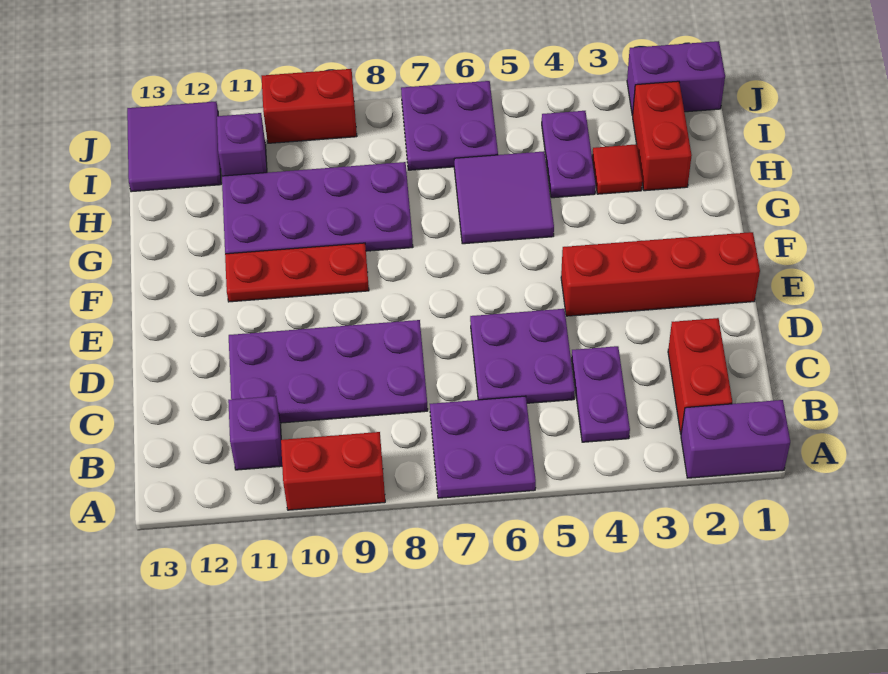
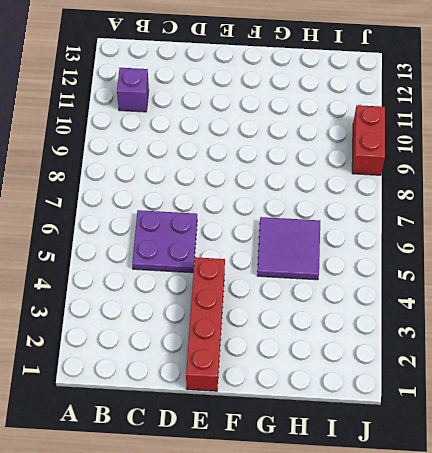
none -> purple brick A1:A2 level 1
none -> purple plate A6:B7 level 1
none -> red brick A9:A10 level 1

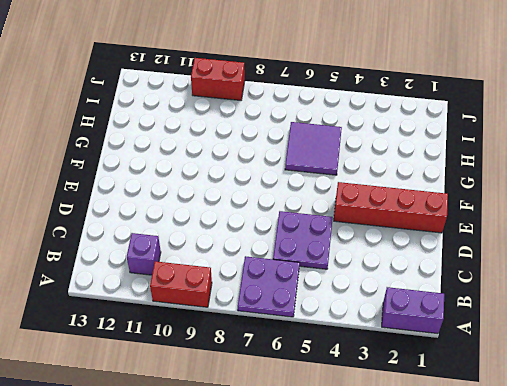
none -> red brick B2:C2 level 1
none -> purple plate B4:C4 level 1
none -> purple plate C8:D11 level 1

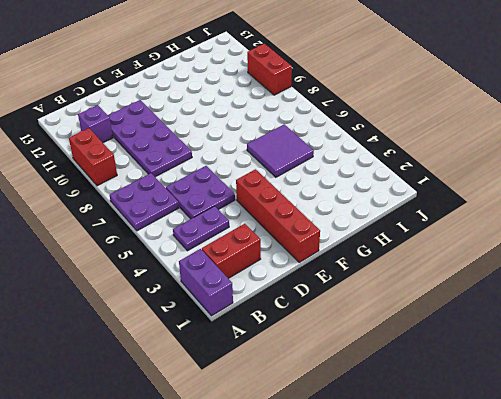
none -> red plate F9:F11 level 1
none -> purple plate G8:H11 level 1
none -> red brick H2:I2 level 1

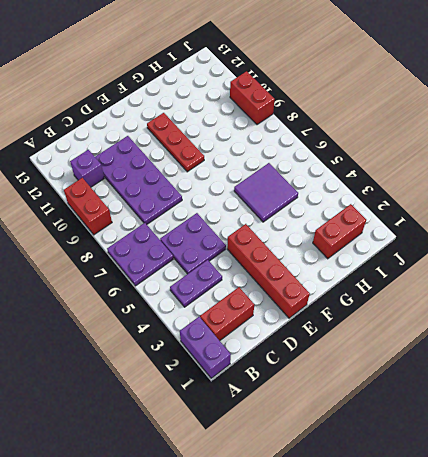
none -> purple plate G8:H11 level 1
none -> red tile H3 level 1
none -> purple plate H4:I4 level 1

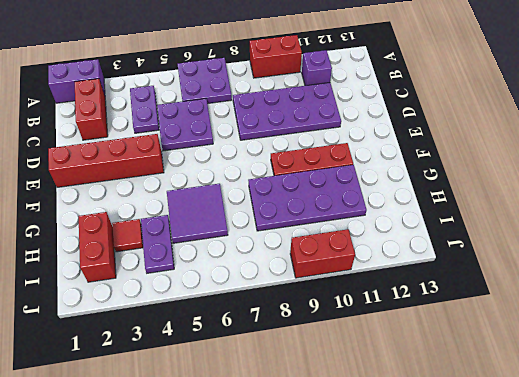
none -> purple plate I6:J7 level 1
none -> purple brick I11 level 1
none -> purple tile I12:J13 level 1

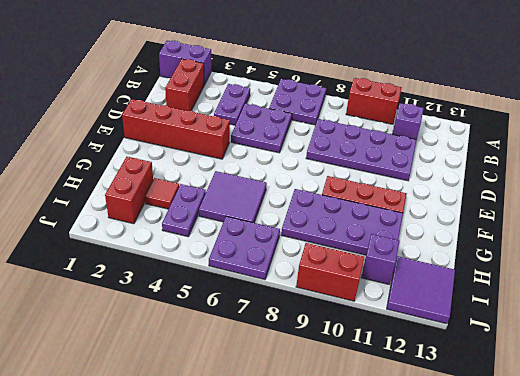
none -> purple brick J1:J2 level 1

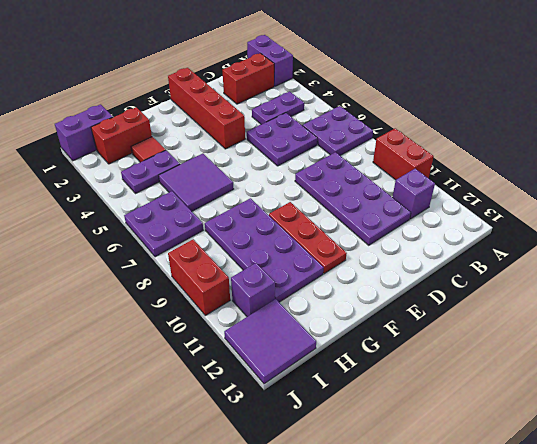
purple brick I1:J1 level 1 -> purple brick J1:J2 level 1

